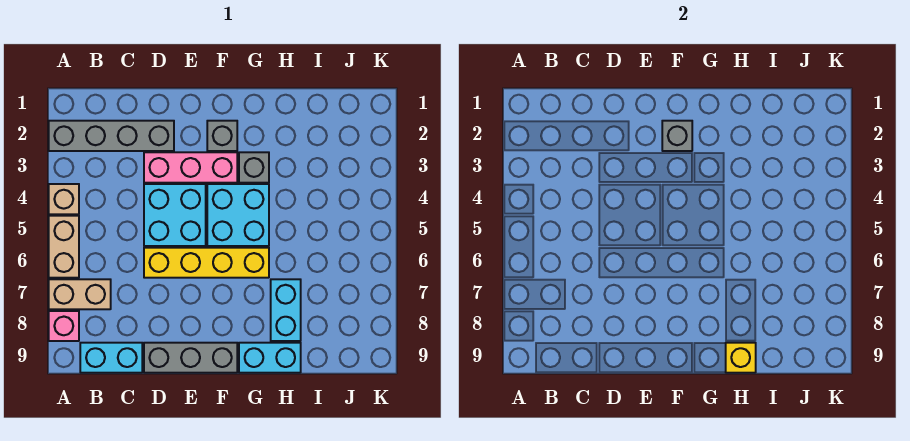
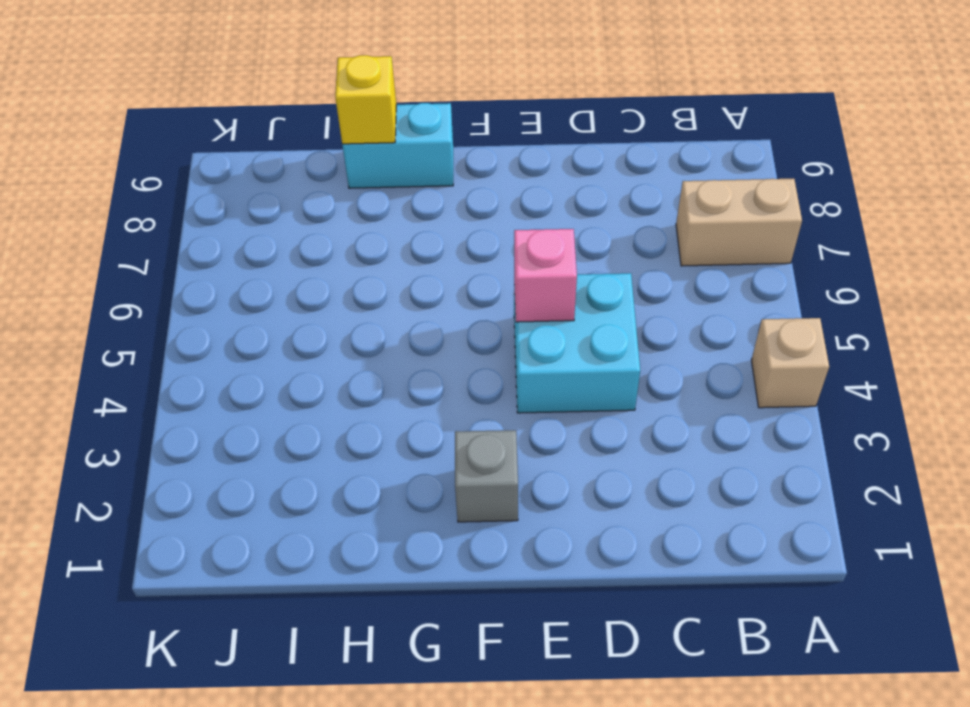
pink brick E5 level 2 -> pink brick A8 level 1
none -> grey brick A2:D2 level 1
none -> tan brick A5:A6 level 1
none -> cyan brick B9:C9 level 1

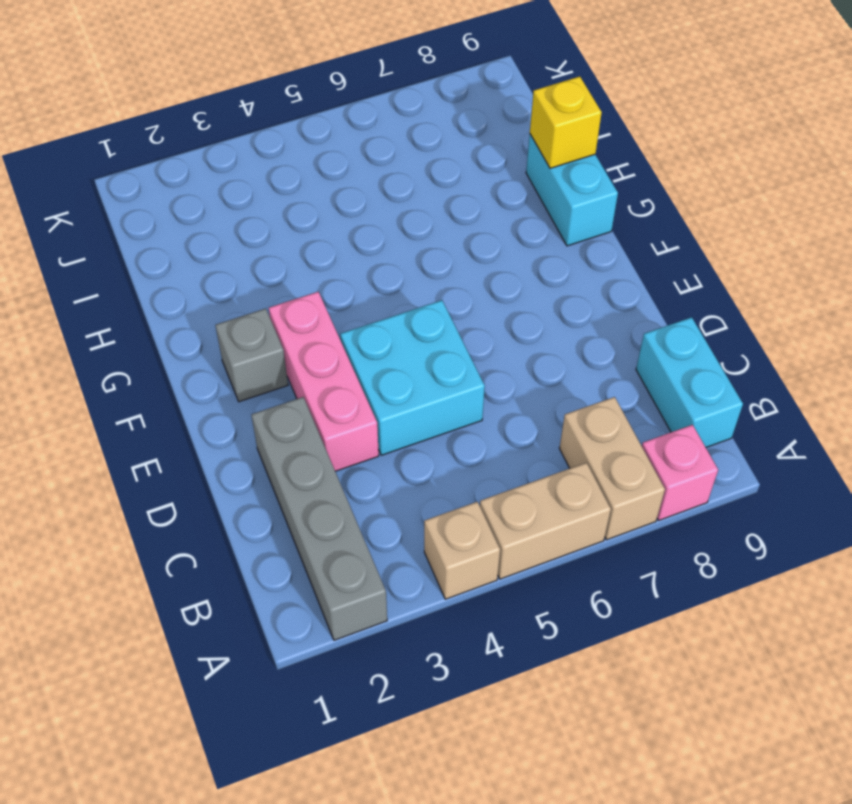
none -> yellow brick D6:G6 level 1
none -> grey brick D9:F9 level 1
none -> cyan brick F4:G5 level 1

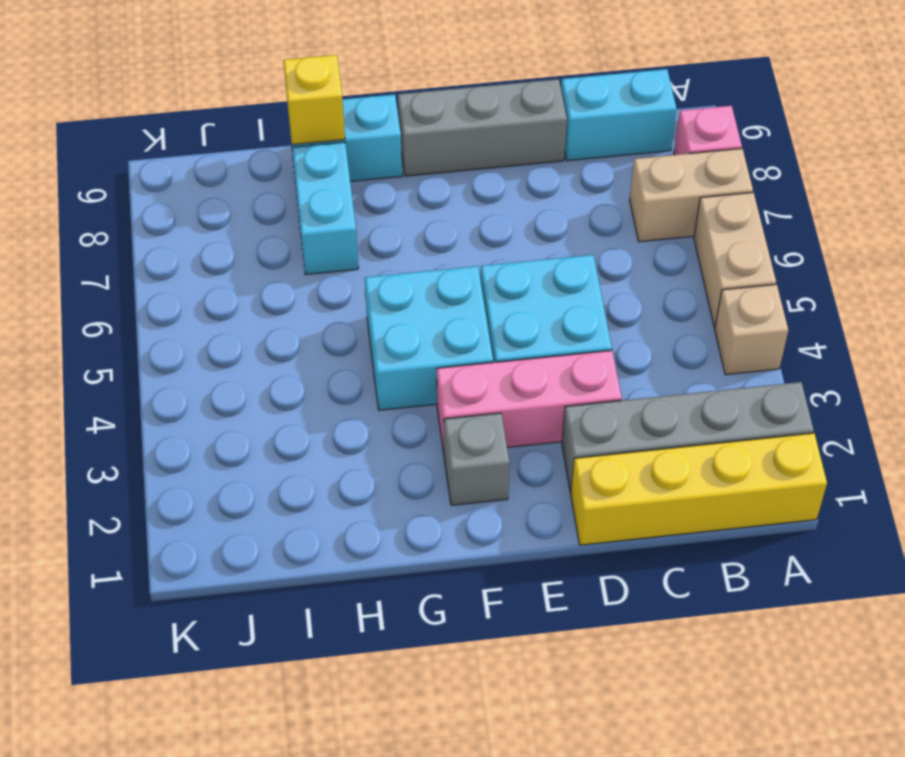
yellow brick A1:D1 level 1 -> yellow brick D6:G6 level 1
none -> grey brick G3 level 1
none -> grey brick F2 level 2

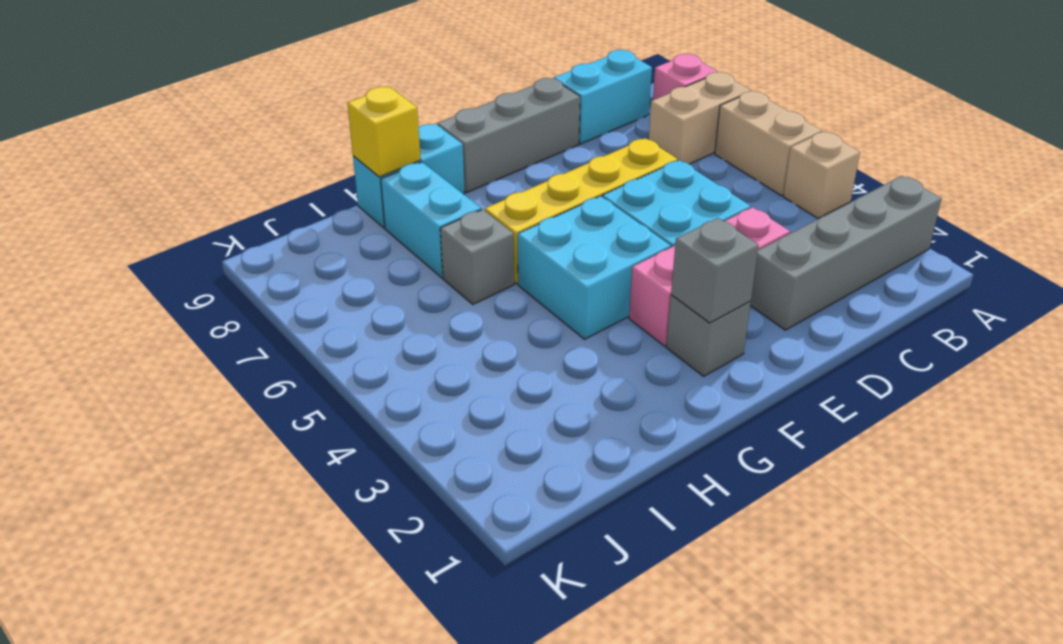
grey brick H6 level 1 -> grey brick G3 level 1

